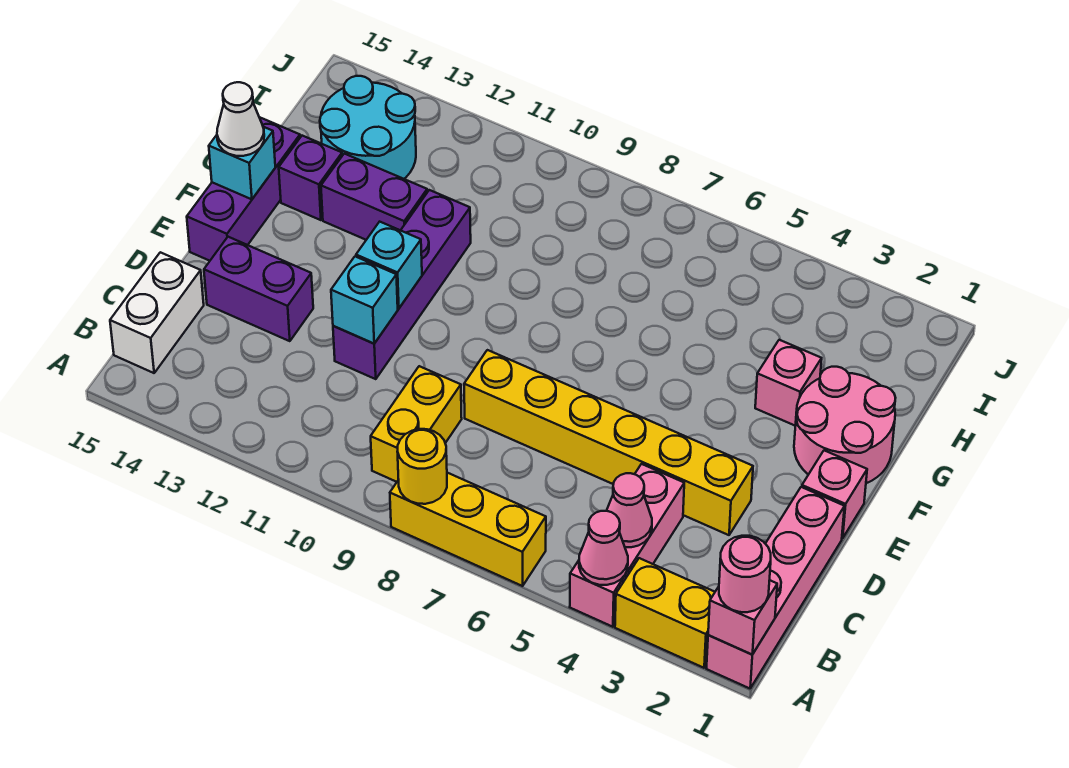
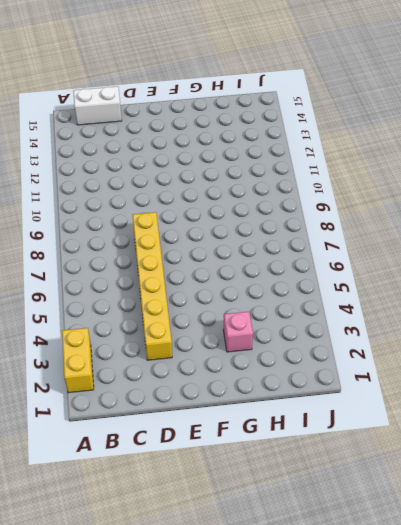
none -> pink brick A1:D1 level 1
none -> pink brick A4:C4 level 1
none -> yellow brick A6:A8 level 1

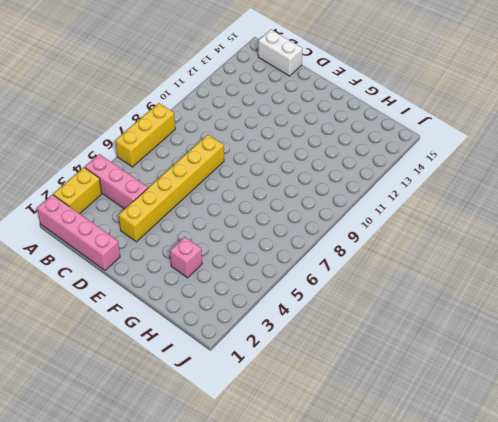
none -> yellow brick B9:C9 level 1
none -> purple brick D11:G11 level 1
none -> purple brick D13:D14 level 1

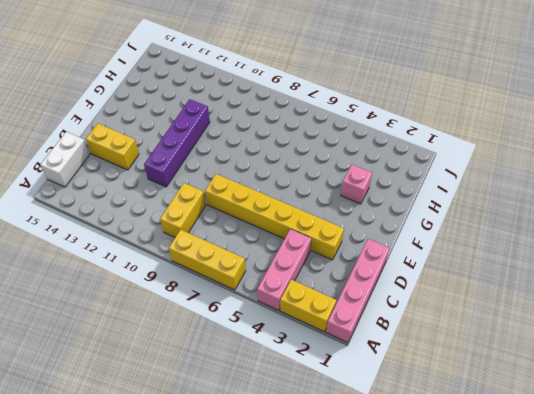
yellow brick D13:D14 level 1 -> purple brick D13:D14 level 1
none -> pink brick E1 level 1
none -> purple brick E15:G15 level 1
none -> pink round brick F1:G2 level 1

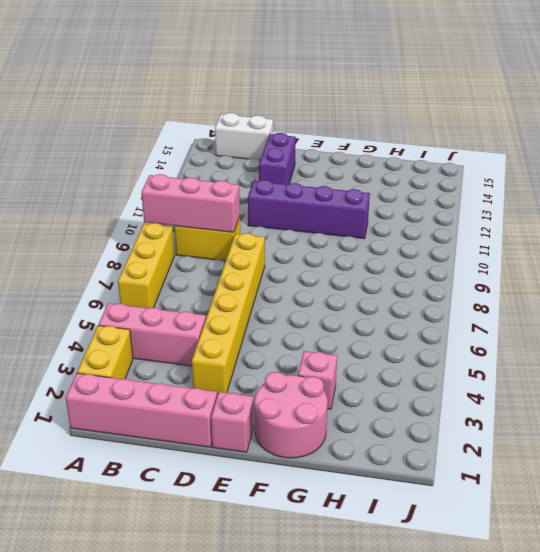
pink brick A9:C9 level 2 -> none
none -> purple brick E15:G15 level 1
none -> purple brick G12:G13 level 1
none -> purple brick G14 level 1

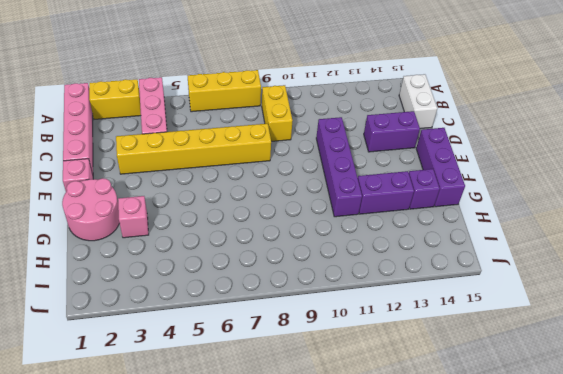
none -> cyan round brick H13:I14 level 1
none -> pink brick A1 level 2
none -> pink cone A4 level 2

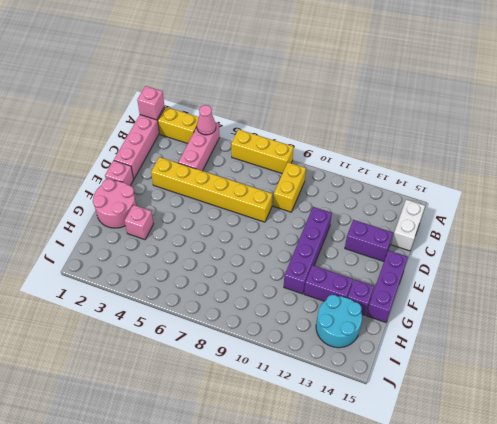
none -> yellow round brick A8 level 2
none -> pink cone B4 level 2
none -> cyan brick D11 level 2

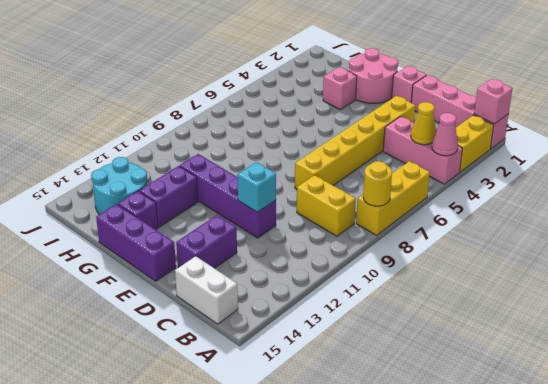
yellow cone B4 level 2 -> pink cone B4 level 2
none -> cyan brick E11 level 2
none -> cyan brick F15 level 2
none -> pink round brick A1 level 3

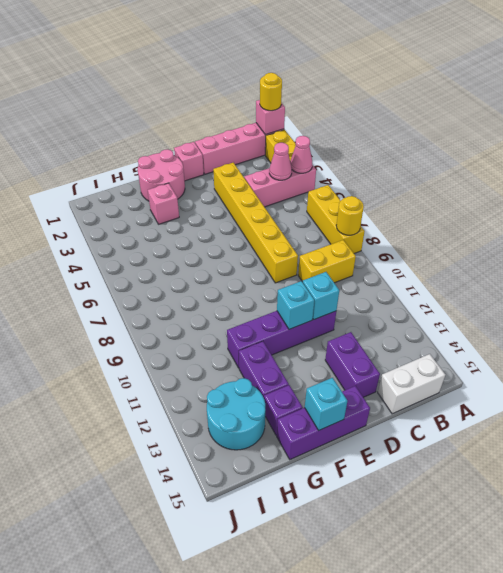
yellow round brick A1 level 3 -> pink round brick A1 level 3
none -> white cone F15 level 3

